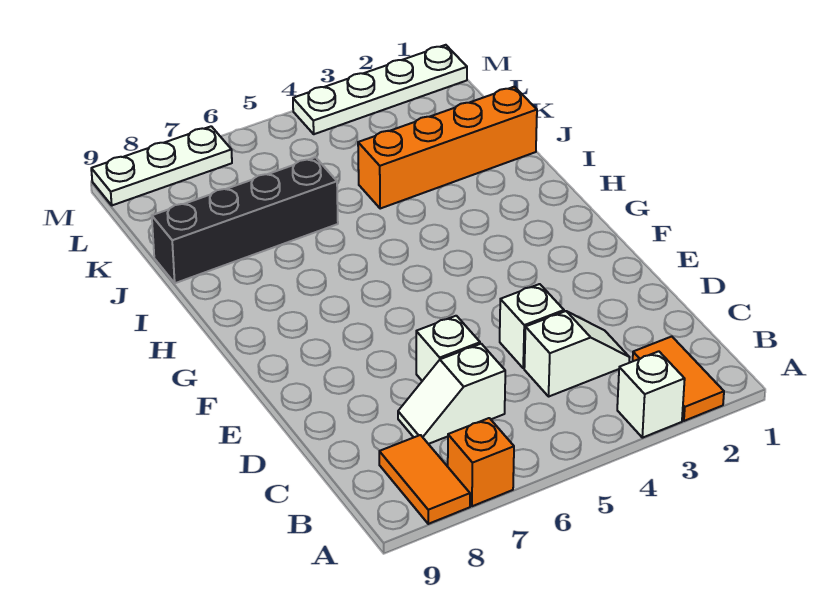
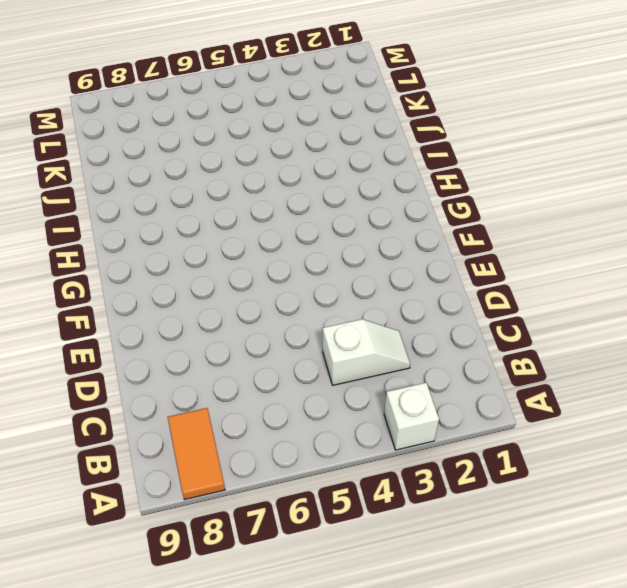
none -> orange tile A2:B2 level 1
none -> orange brick A7 level 1
none -> white slope C6:C7 level 1 top 6

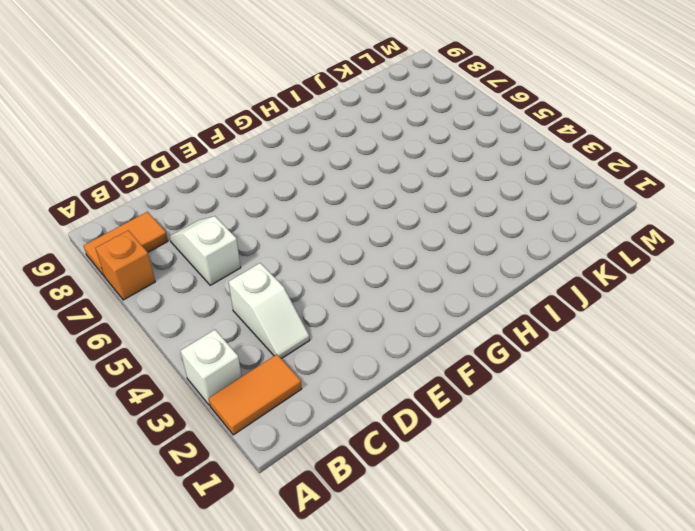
none -> white brick D4 level 1
none -> white brick D6 level 1
none -> orange brick J1:J4 level 1

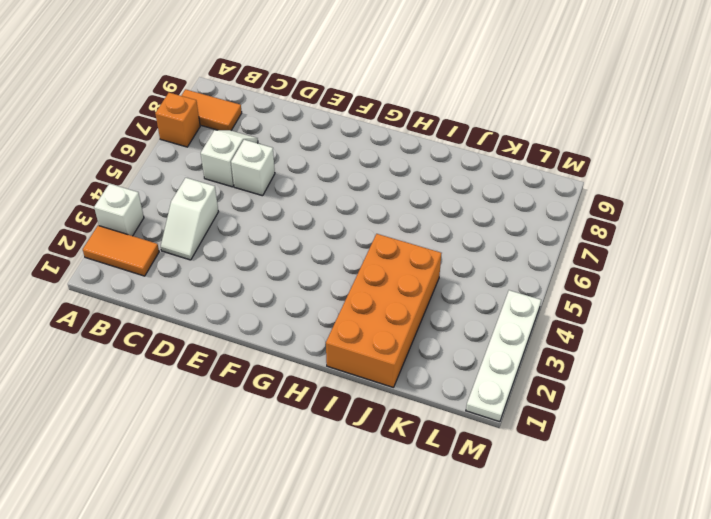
orange brick I1:J4 level 1 -> orange brick J1:J4 level 1
none -> white brick D4 level 1
none -> black brick J6:J9 level 1
none -> white plate M7:M9 level 1

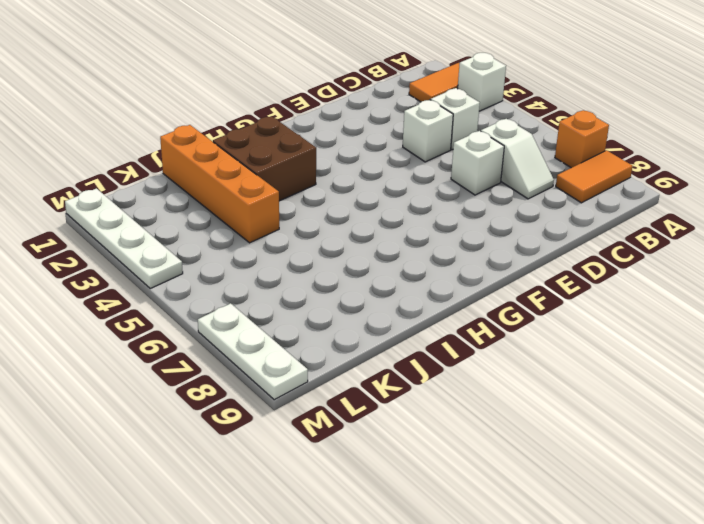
brown brick H2:I3 level 1 -> none
none -> black brick J6:J9 level 1

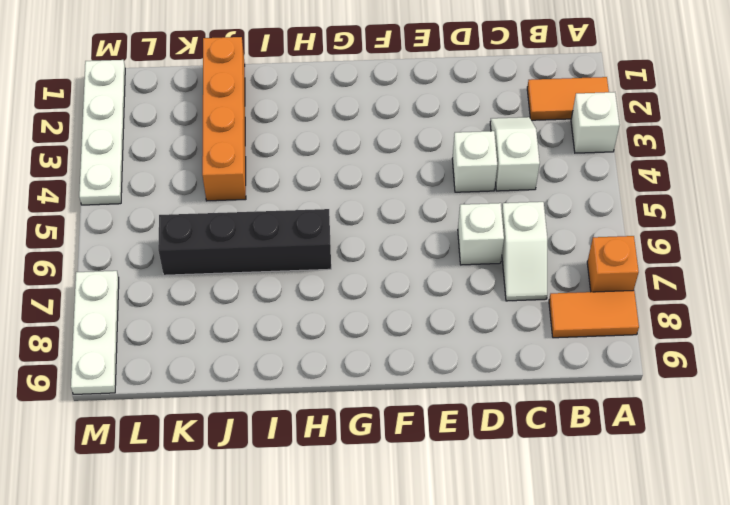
black brick H6:K6 level 1 -> black brick J6:J9 level 1

